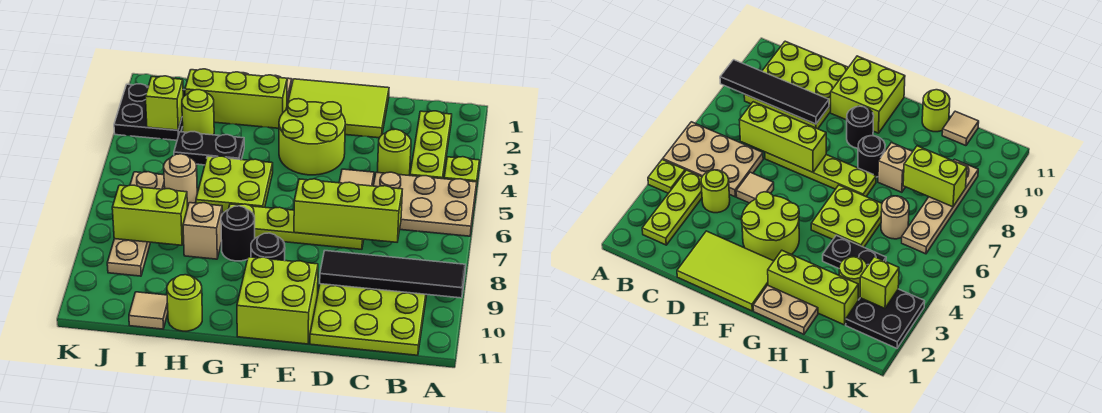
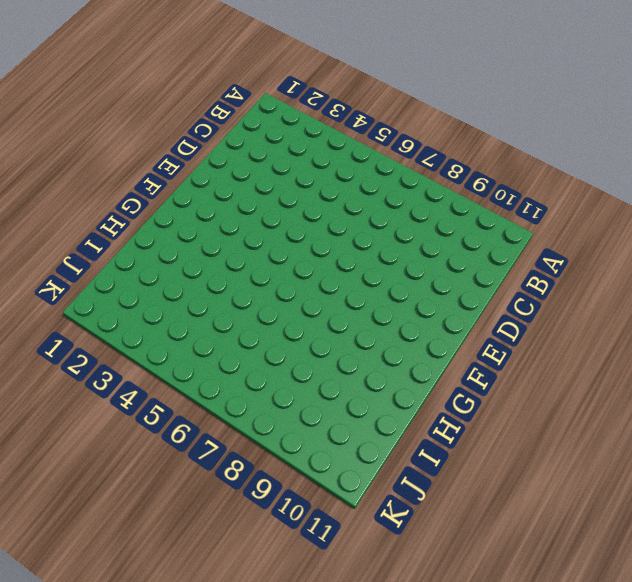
none -> lime plate A4 level 1
none -> tan plate A5:C6 level 1
none -> lime plate B2:B4 level 1

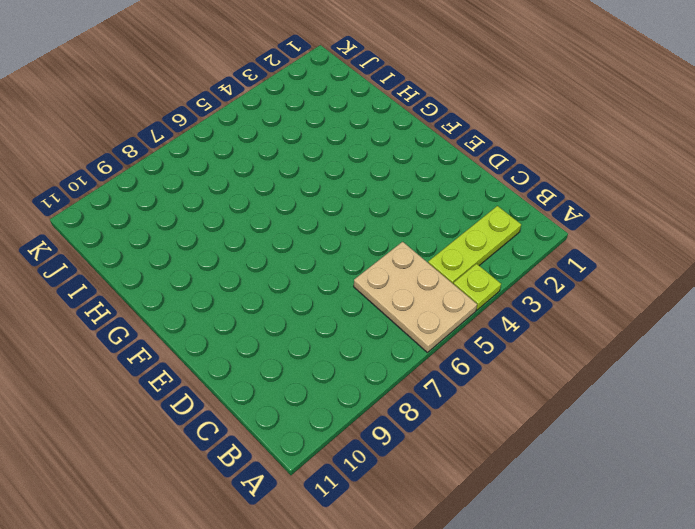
none -> lime plate B9:D11 level 1
none -> lime round brick C4 level 1
none -> lime tile D1:F2 level 1

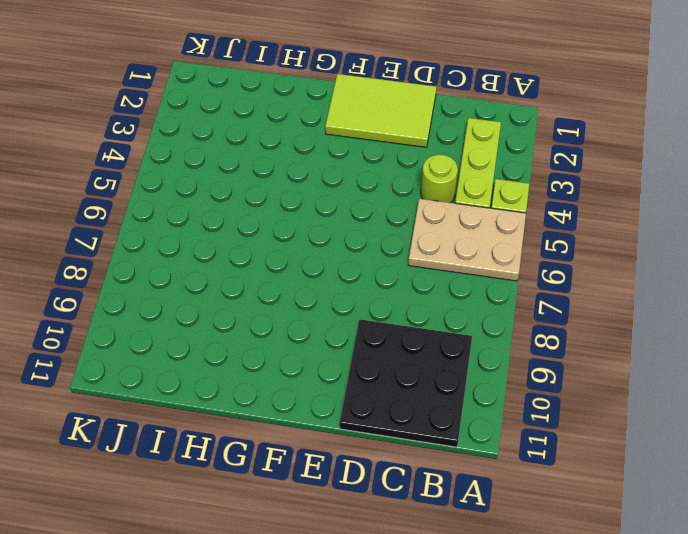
black plate B9:D11 level 1 -> lime plate B9:D11 level 1
none -> tan tile D5 level 1
none -> lime plate D7:G7 level 1
none -> lime round brick E3:F4 level 1

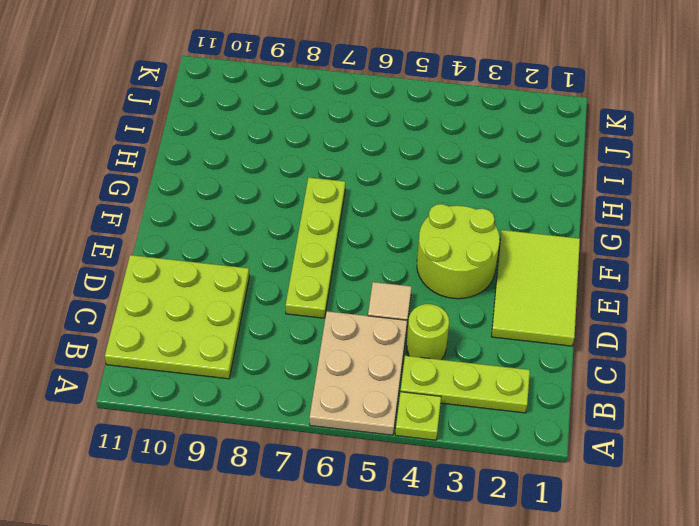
none -> lime brick E10:F11 level 1
none -> black round brick F9 level 1
none -> tan plate G1:H1 level 1

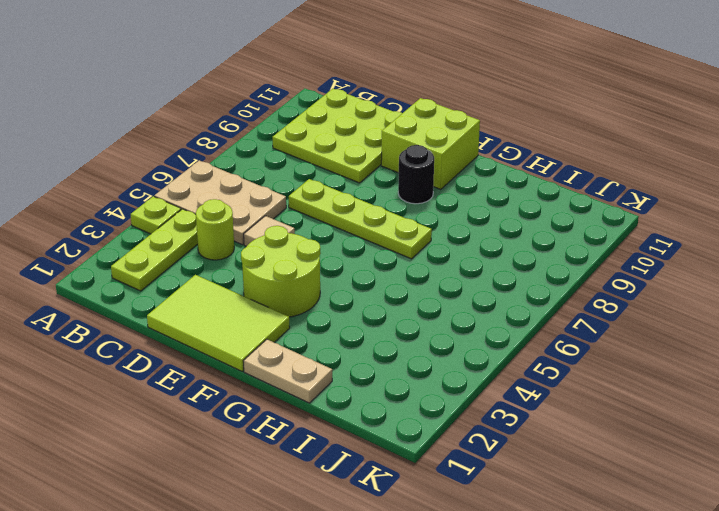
none -> lime brick G2:I2 level 1
none -> lime plate G5:H6 level 1
none -> black round brick G8 level 1

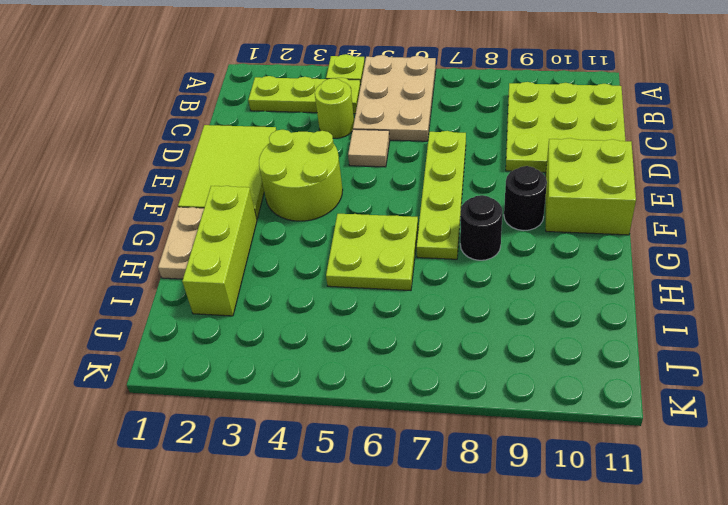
none -> black plate H4:I4 level 1
none -> tan brick H8 level 1
none -> lime round brick H11 level 1

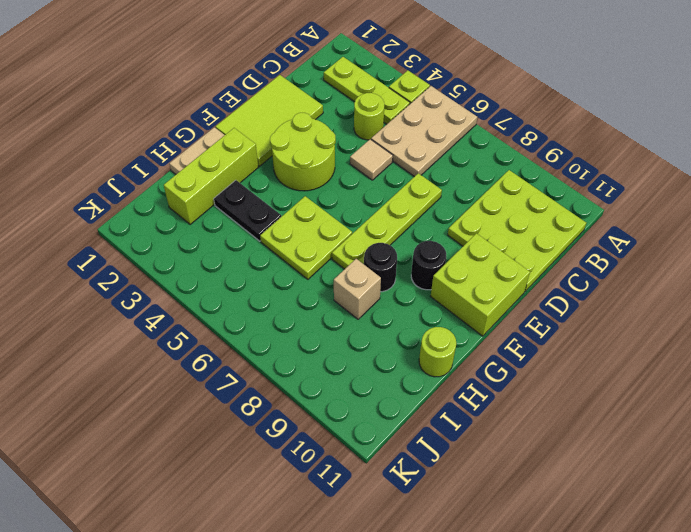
black plate H3:H4 level 1 -> black plate H4:I4 level 1
none -> lime round brick I3 level 1
none -> tan round brick I6 level 1
none -> tan tile I11 level 1

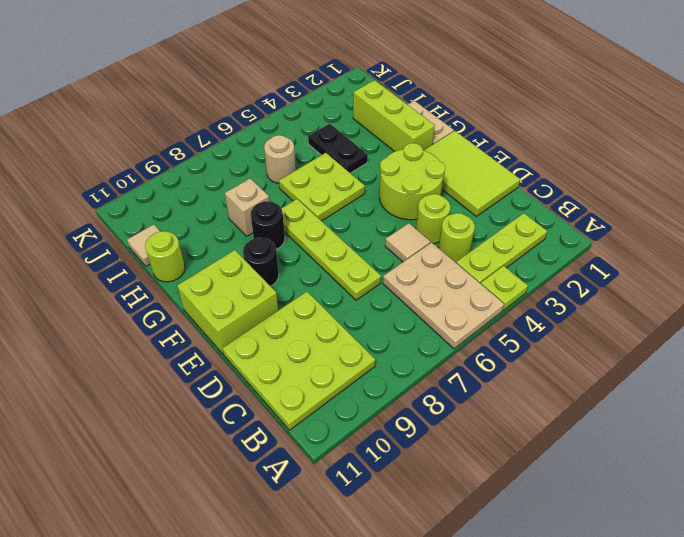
lime round brick D4 level 1 -> lime round brick I3 level 1
none -> black plate J2:K3 level 1
none -> tan plate J6:J9 level 1
none -> black tile A9:D9 level 2

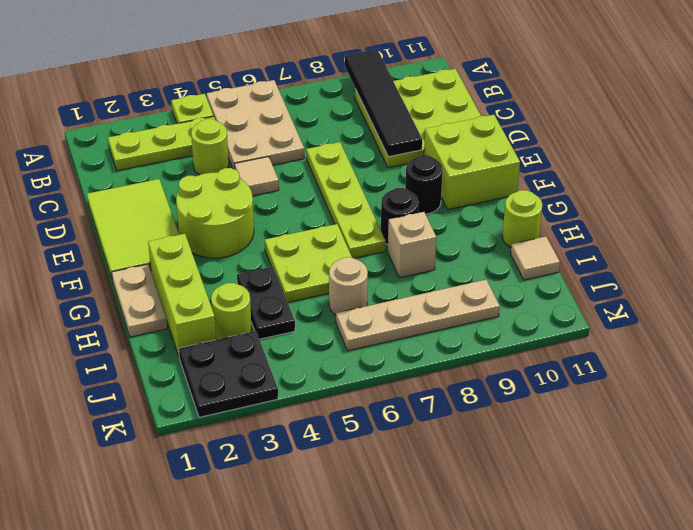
none -> lime brick C7:E7 level 2
none -> lime brick I8:J8 level 2
none -> lime brick J3 level 2

